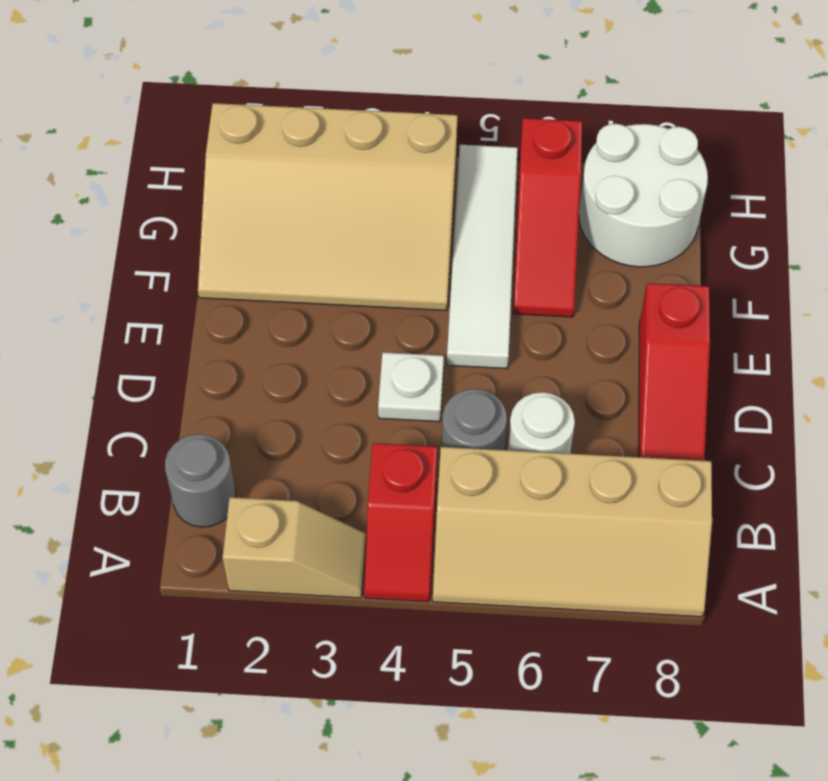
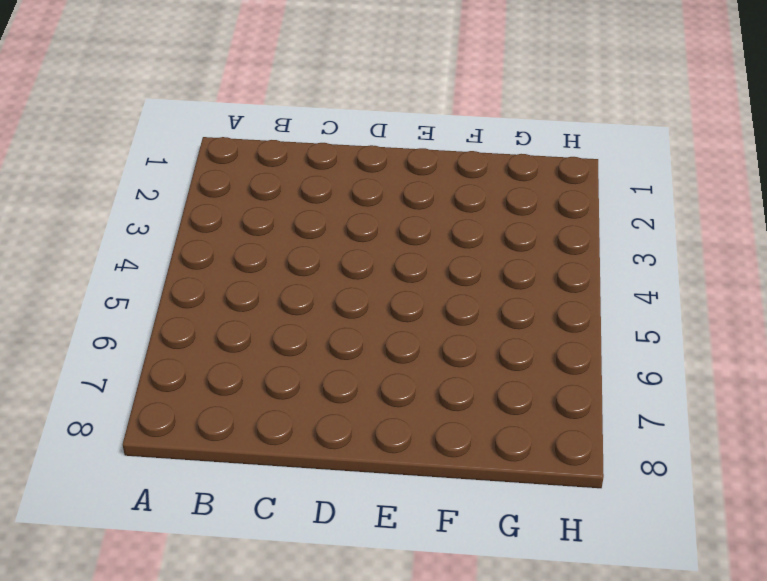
none -> tan slope A2:A3 level 1 top 2
none -> red slope A4:B4 level 1 top B
none -> tan slope A5:B8 level 1 top B

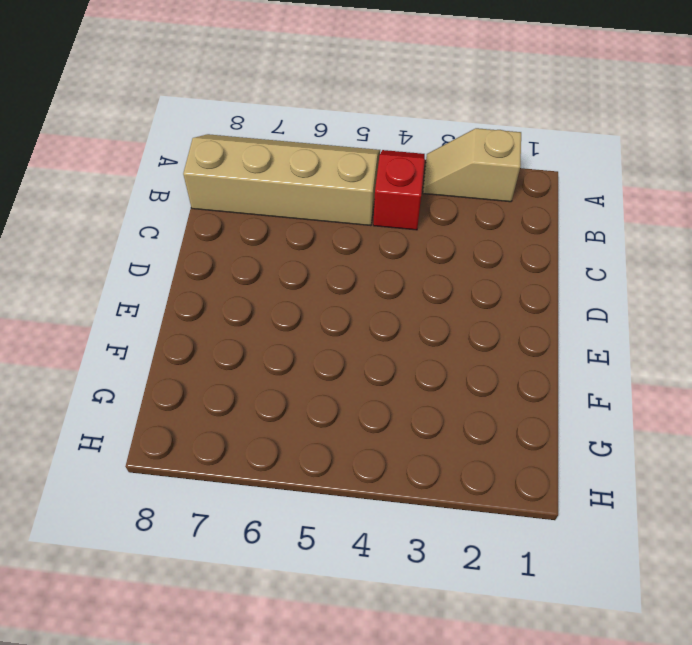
none -> grey round brick B1 level 1
none -> grey round brick C5 level 1
none -> white round brick C6 level 1

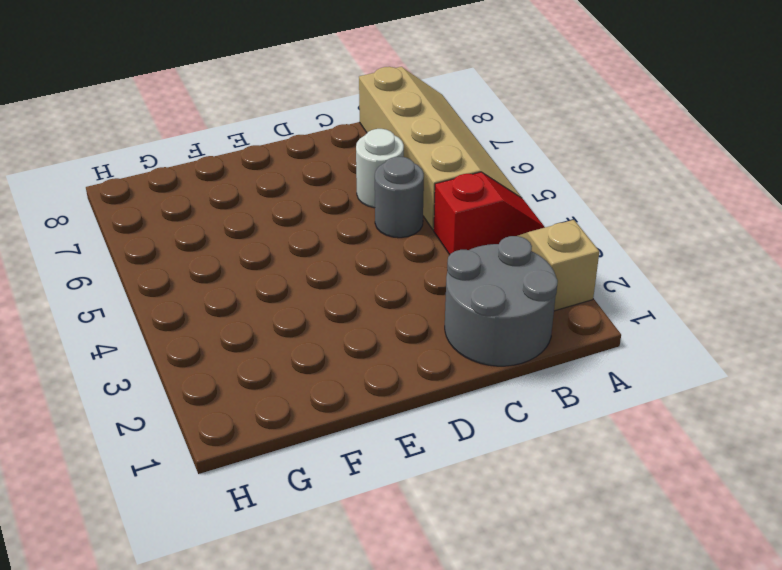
grey round brick B1:C2 level 1 -> grey round brick B1 level 1
none -> red slope C8:E8 level 1 top E
none -> white plate D4 level 1
none -> white tile E5:H5 level 1

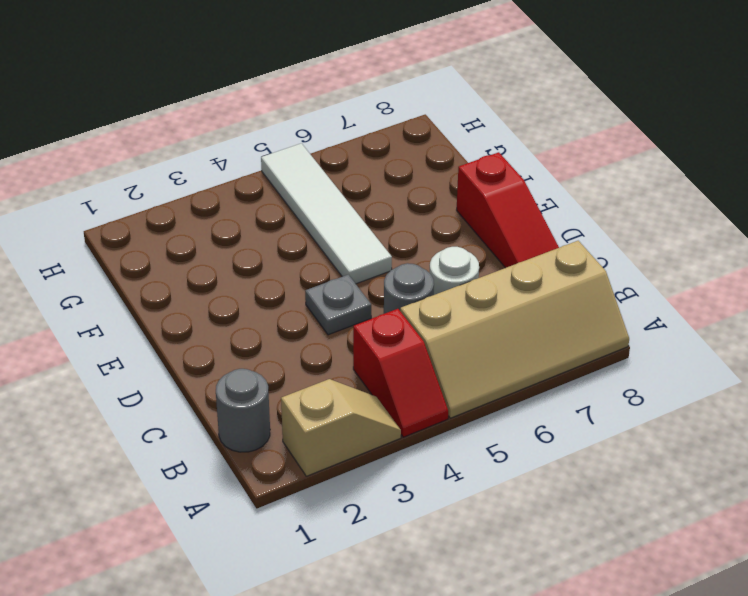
grey plate D4 level 1 -> white plate D4 level 1
none -> tan slope F1:H4 level 1 top H
none -> red slope F6:H6 level 1 top H
none -> white round brick G7:H8 level 1

